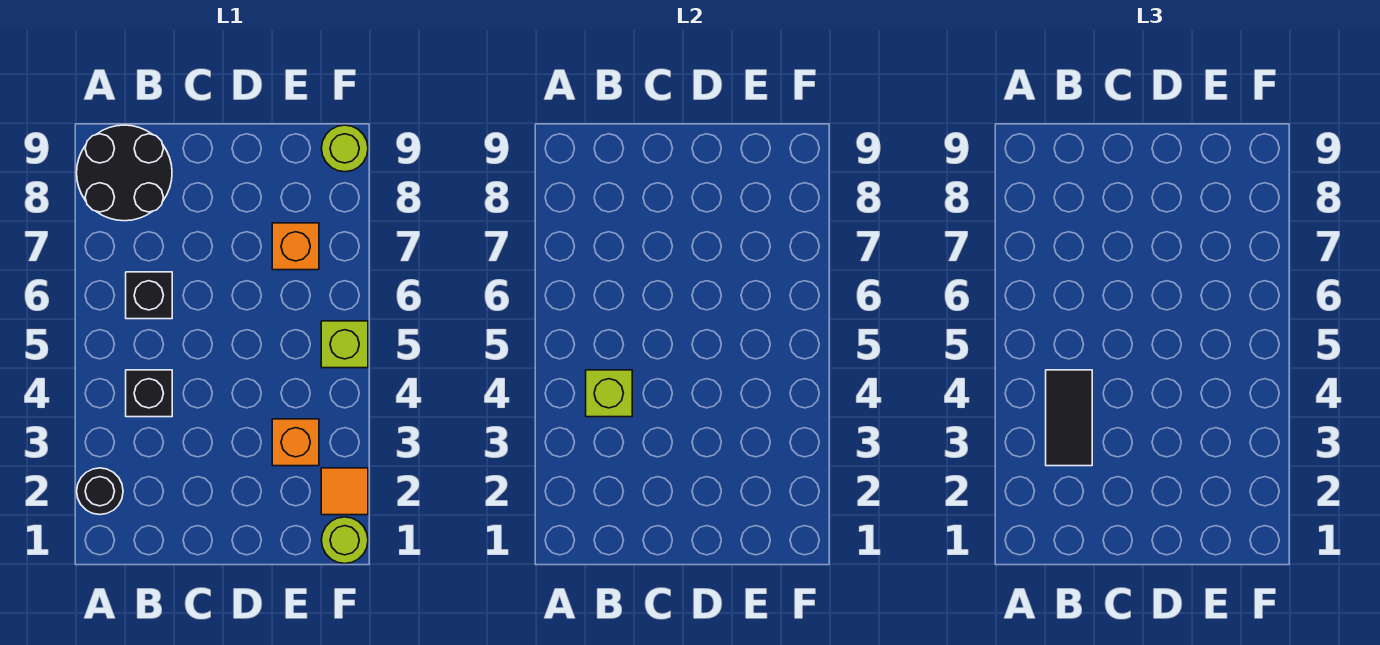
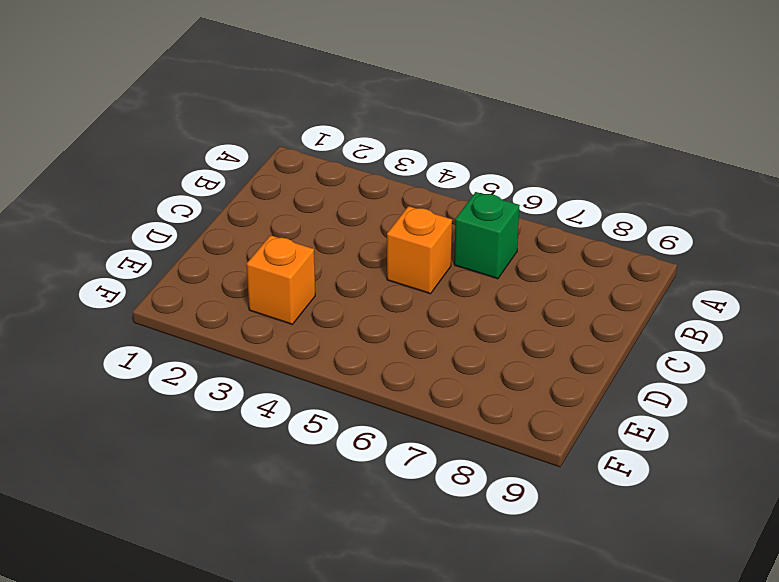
green brick B6 level 1 -> black brick B6 level 1
orange brick C5 level 1 -> orange brick E7 level 1
none -> black round brick A2 level 1
none -> black round brick A8:B9 level 1
none -> black brick B4 level 1

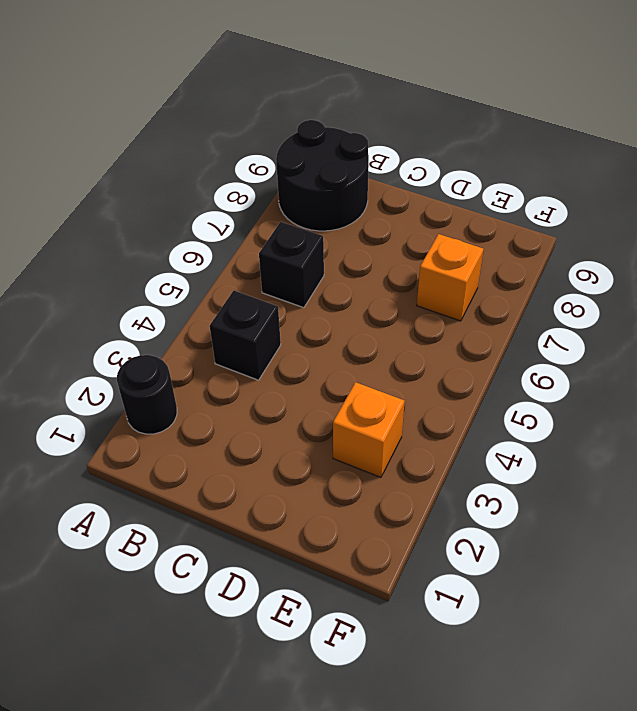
none -> lime round brick F1 level 1
none -> orange tile F2 level 1
none -> lime brick F5 level 1

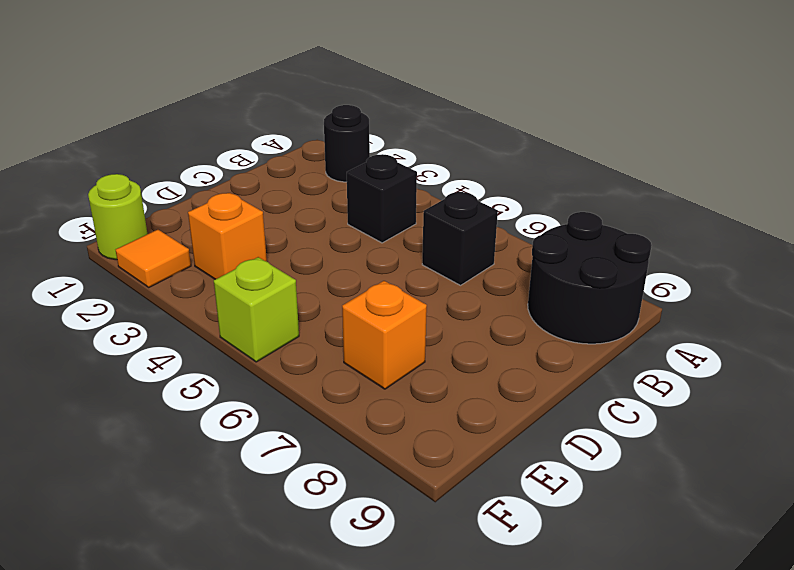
none -> lime round brick F9 level 1
none -> lime brick B4 level 2
none -> black tile B3:B4 level 3

